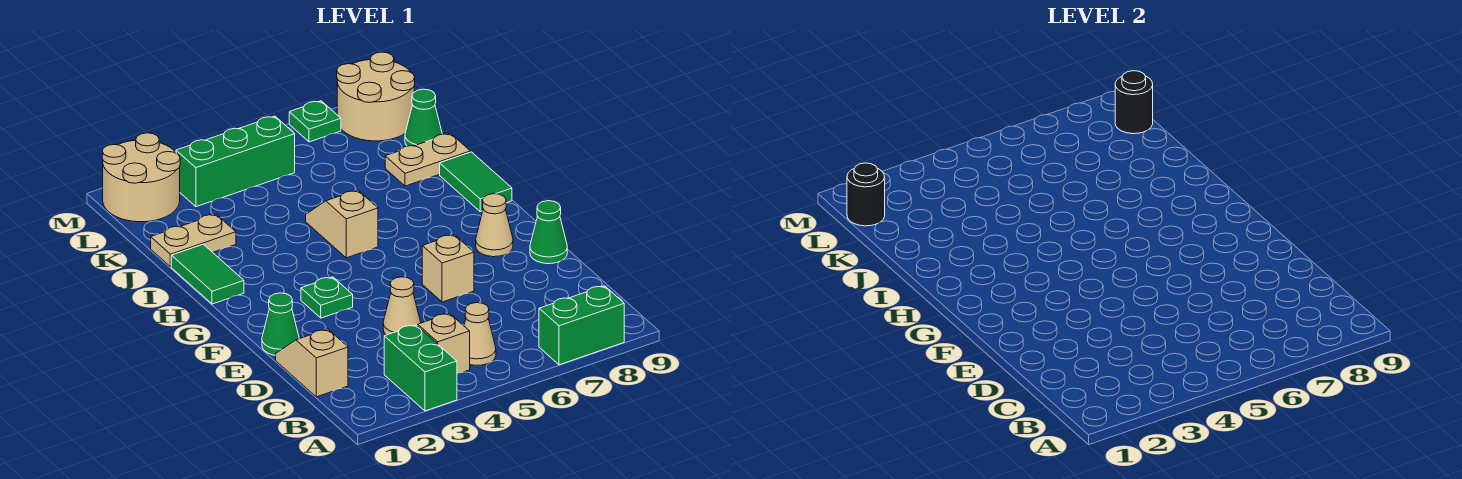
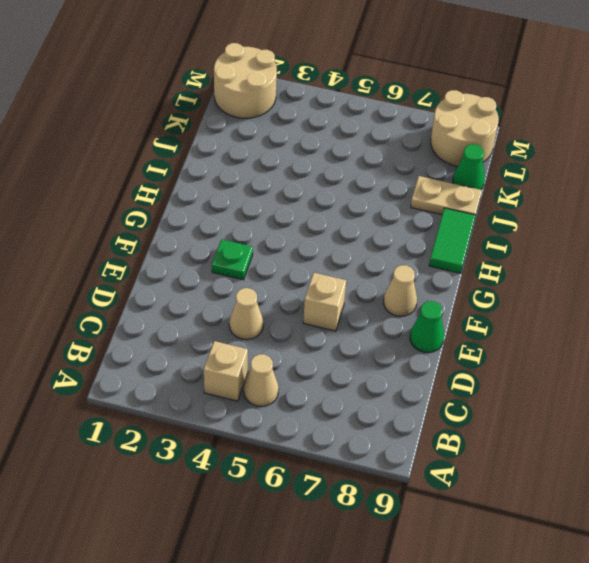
none -> green brick A3:B3 level 1
none -> green brick A7:A8 level 1
none -> tan slope C1:D1 level 1 top C

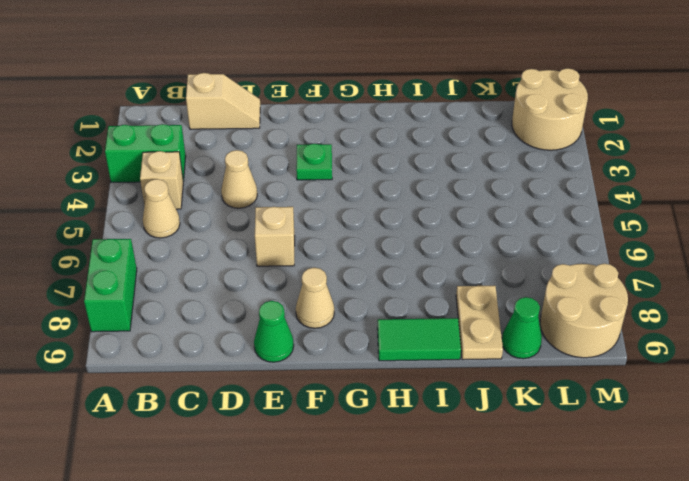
none -> green cone E1 level 1
none -> green tile H1:I1 level 1
none -> tan slope H5:I5 level 1 top H

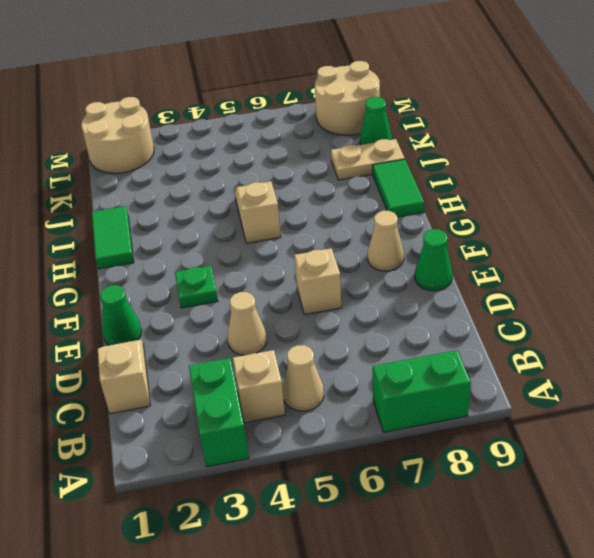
none -> tan plate J1:J2 level 1
none -> green brick L3:L5 level 1
none -> green plate M7 level 1

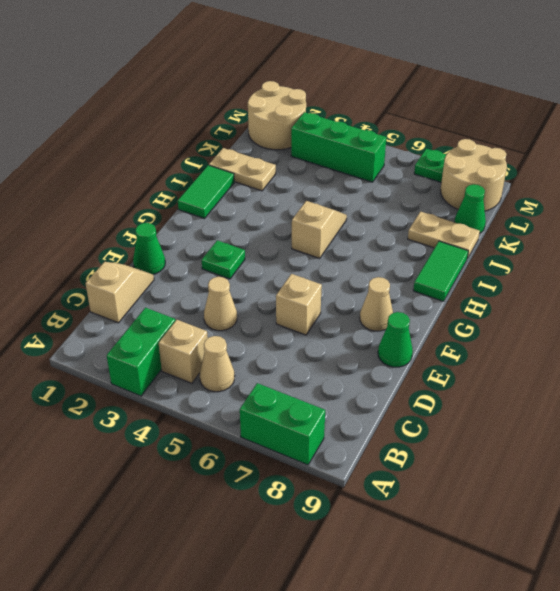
none -> black round brick L1 level 2
none -> black round brick L9 level 2

